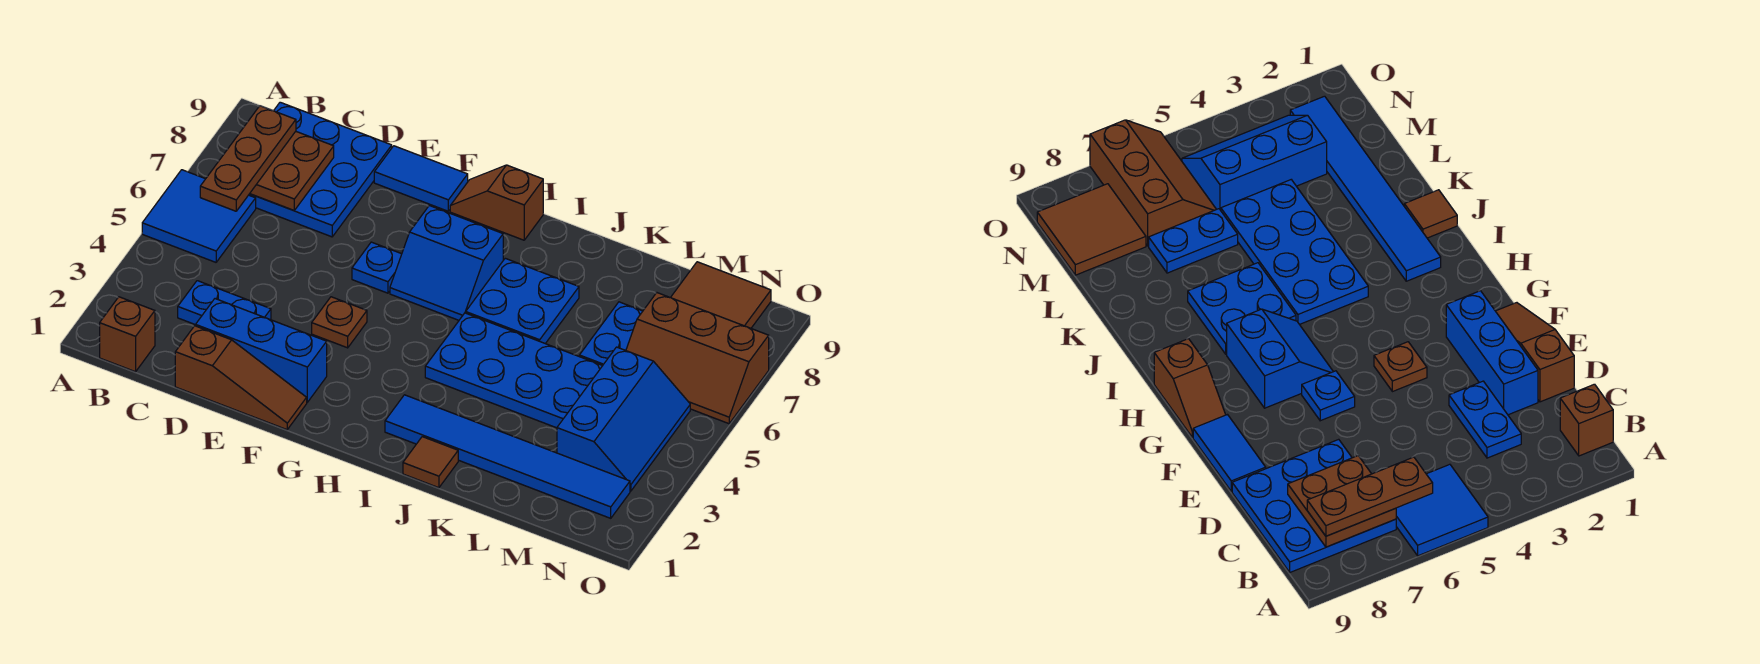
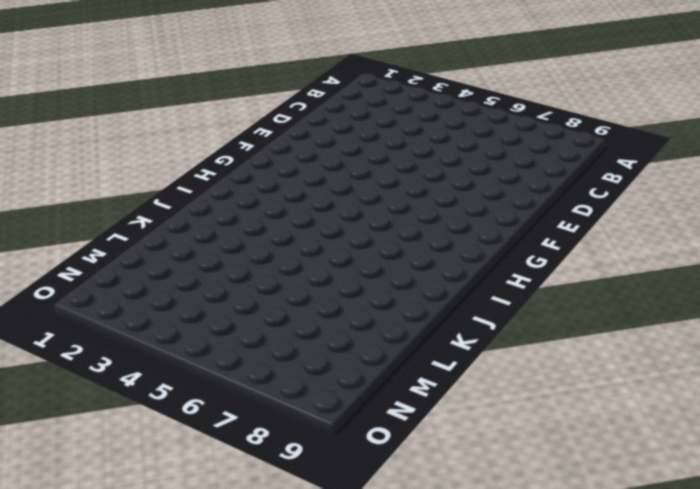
none -> blue tile A5:B6 level 1
none -> brown brick B1 level 1
none -> blue plate B7:D9 level 1

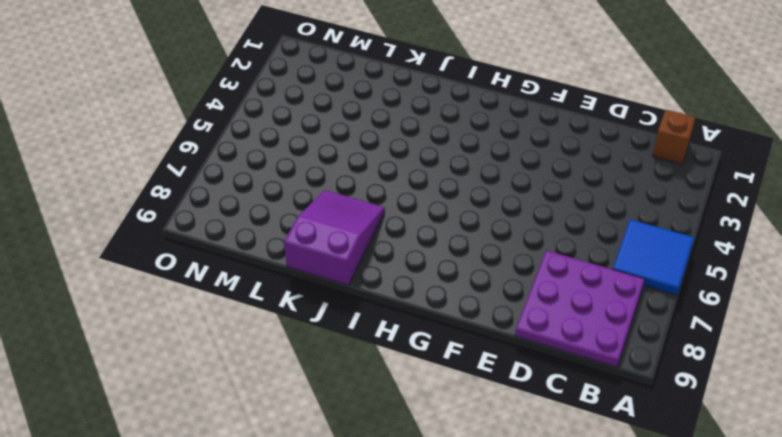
purple plate B7:D9 level 1 -> blue plate B7:D9 level 1
purple slope J7:K9 level 1 top 9 -> blue plate I6:J7 level 1
none -> blue plate C3:D3 level 1
none -> brown slope D1:F1 level 1 top D
none -> blue brick D2:F2 level 1

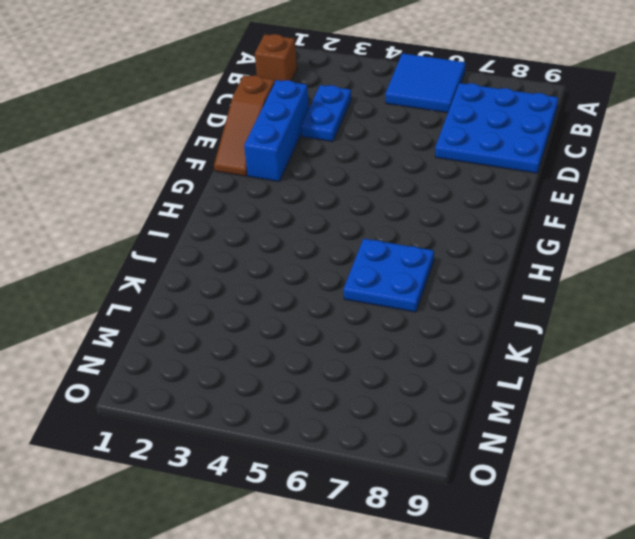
none -> blue tile E9:F9 level 1
none -> brown plate F4 level 1
none -> blue plate F6 level 1

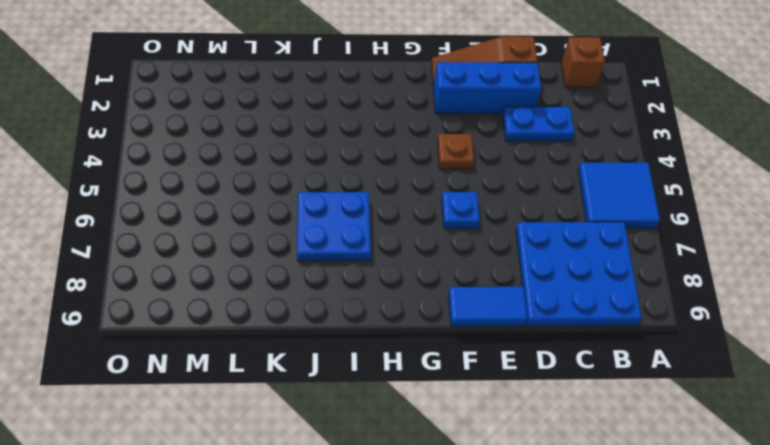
none -> blue slope G6:H7 level 1 top 7
none -> brown slope G9:H9 level 1 top H
none -> blue tile I2:N2 level 1

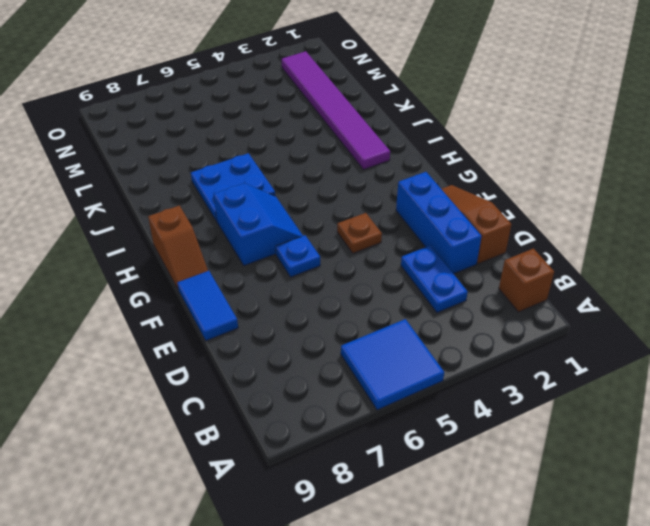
purple tile I2:N2 level 1 -> blue tile I2:N2 level 1
none -> blue plate B7:D9 level 1
none -> blue plate I4:L5 level 1
none -> brown tile J1 level 1

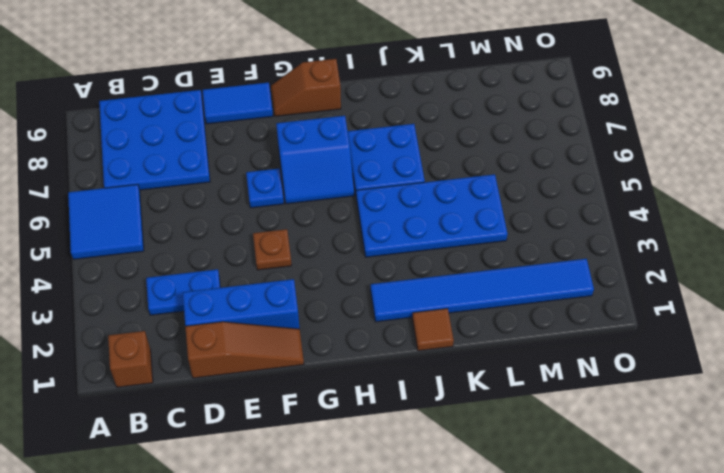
none -> blue plate L6:L7 level 1
none -> blue slope M3:N5 level 1 top M
none -> brown slope M6:O7 level 1 top 7

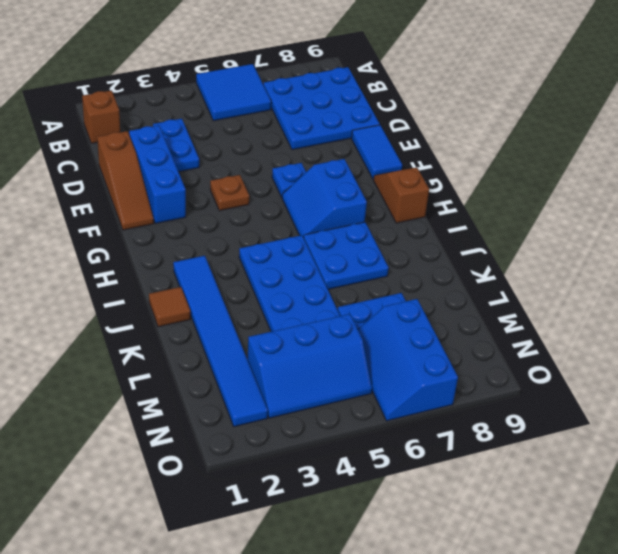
blue slope M6:O7 level 1 top 7 -> brown slope M6:O7 level 1 top 7
none -> brown tile M8:N9 level 1
none -> brown plate B7:C8 level 2
none -> brown plate B6:B8 level 3

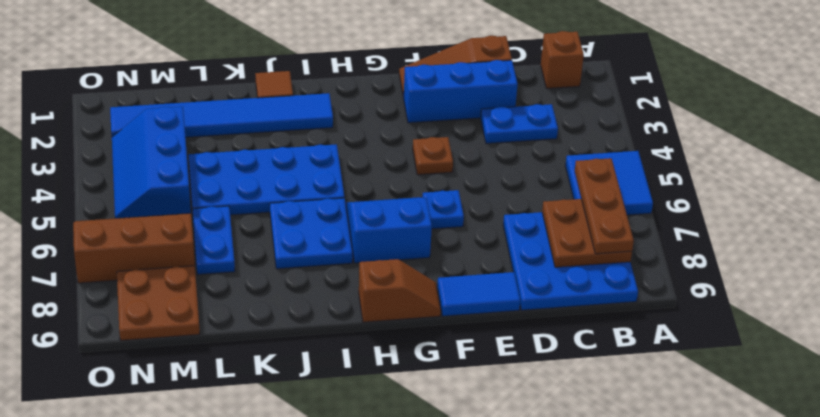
brown plate M8:N9 level 1 -> brown tile M8:N9 level 1

